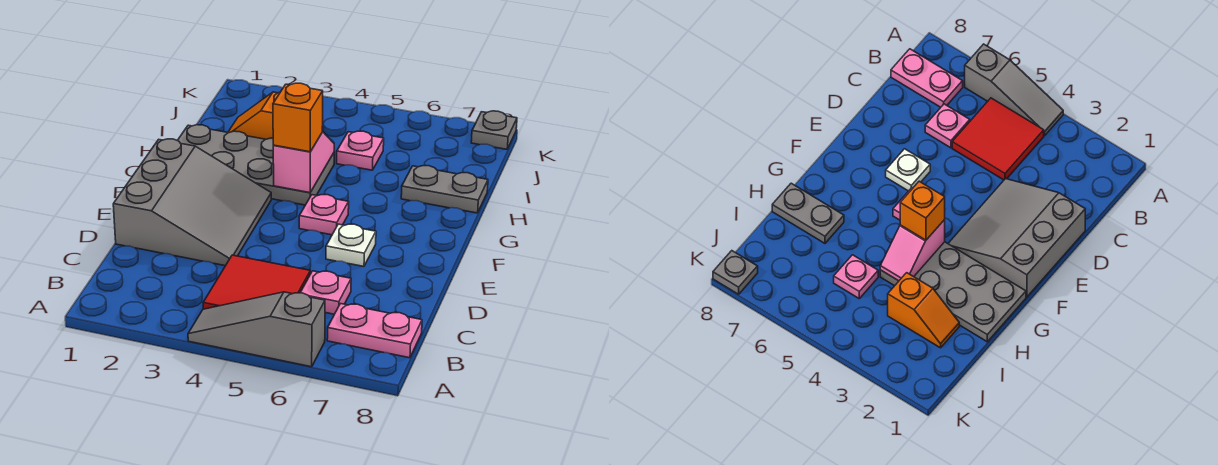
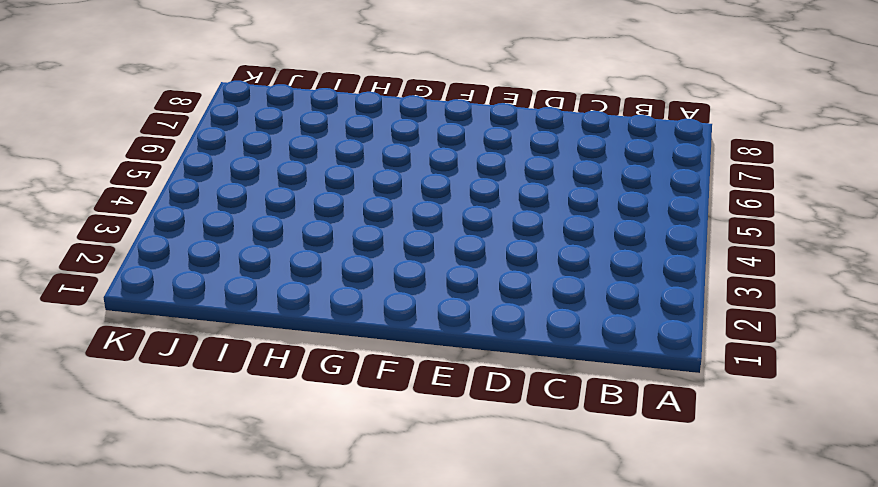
none -> grey slope A4:A6 level 1 top 6
none -> red tile B4:C5 level 1
none -> pink plate B7:B8 level 1

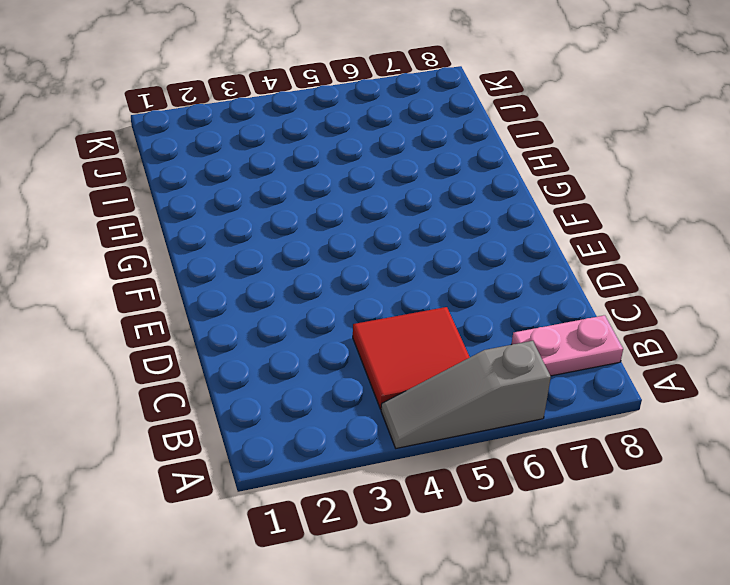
none -> pink plate C6 level 1
none -> grey slope D1:F3 level 1 top 1
none -> white plate E6 level 1

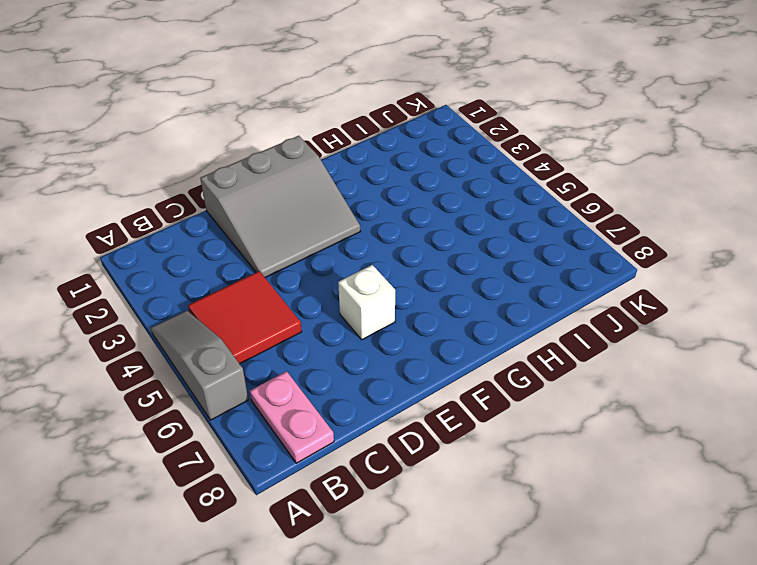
white brick E6 level 1 -> white plate E6 level 1
none -> pink plate C6 level 1
none -> pink plate F5 level 1
none -> grey plate G1:H4 level 1

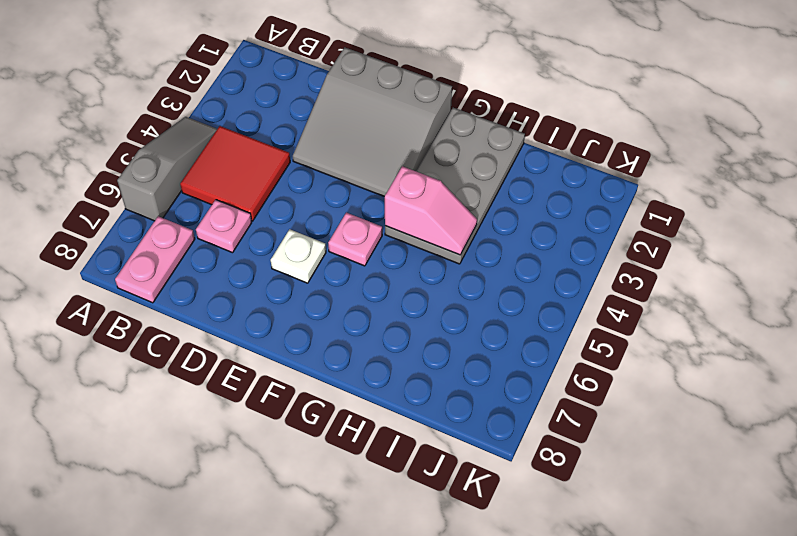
none -> grey plate H7:H8 level 1
none -> orange slope I2:I3 level 1 top 3
none -> pink plate I5 level 1

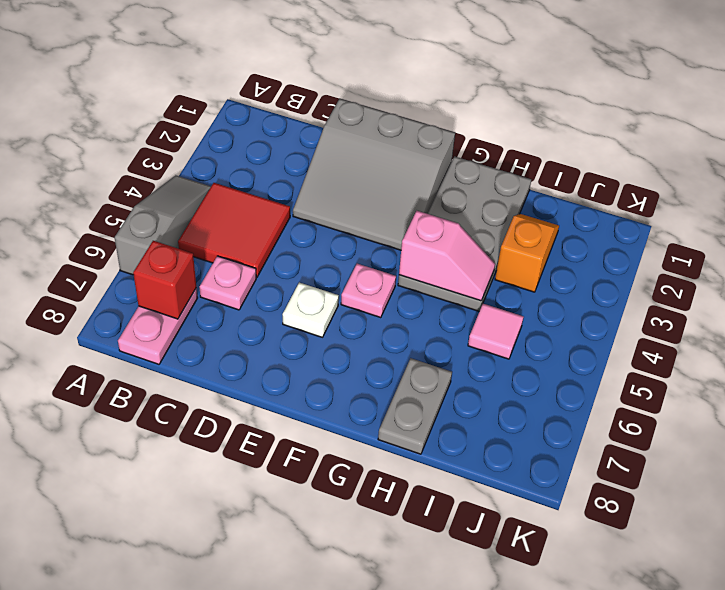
red brick B7 level 2 -> none
pink tile I5 level 1 -> pink plate I5 level 1
none -> grey plate K8 level 1
none -> orange brick G4 level 3

